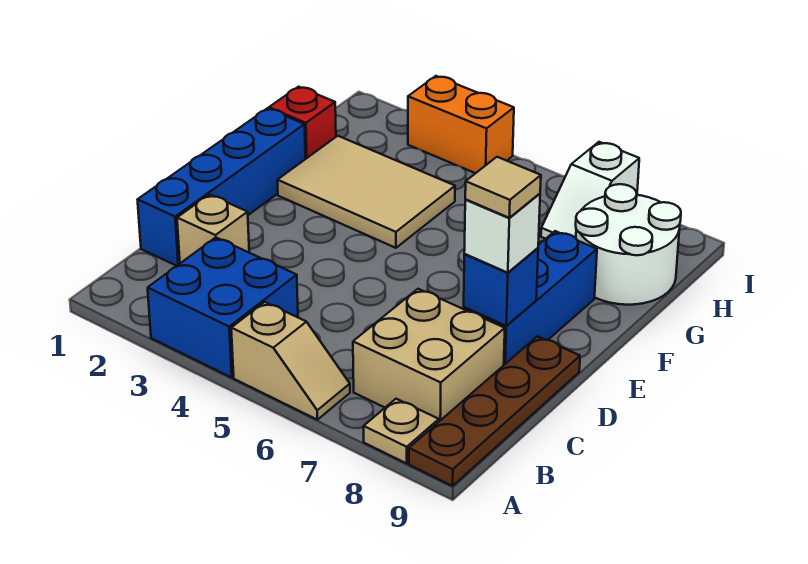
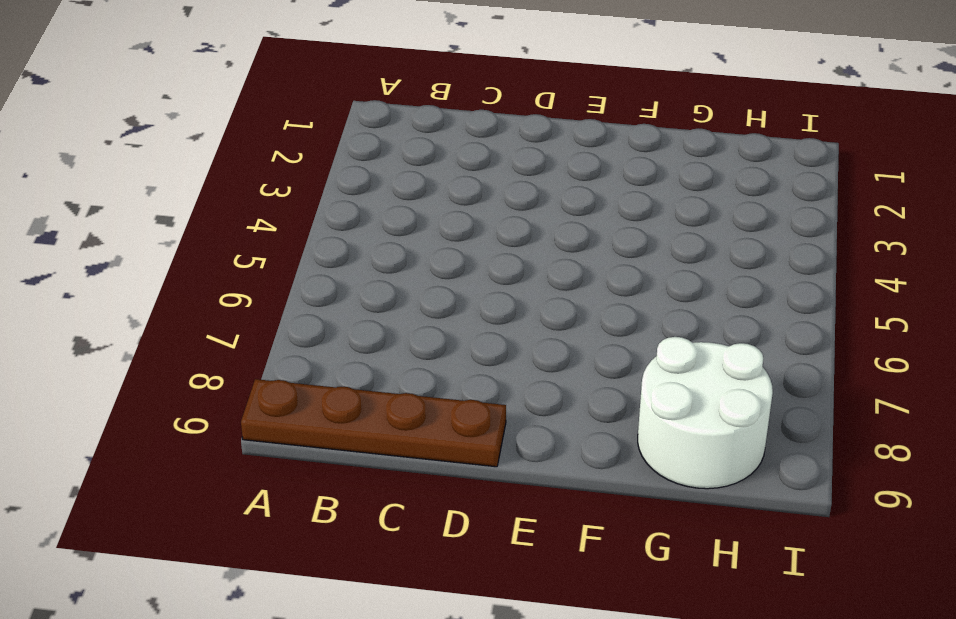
none -> blue brick A3:B4 level 1
none -> tan slope A5:A6 level 1 top 5
none -> tan plate A8 level 1

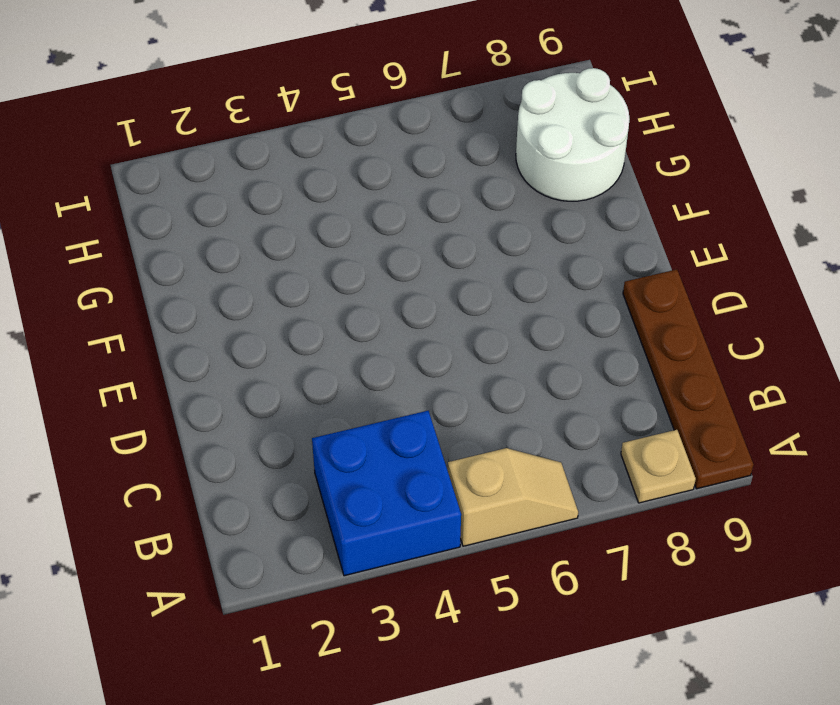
none -> tan brick B7:C8 level 1
none -> blue brick C1:F1 level 1
none -> tan brick C2 level 1

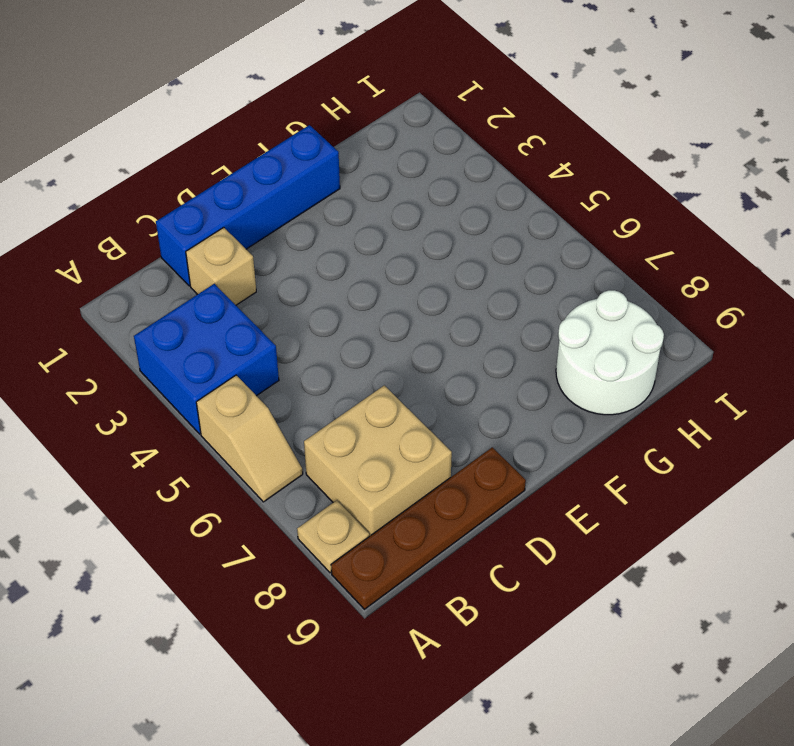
none -> blue brick D8:F8 level 1
none -> tan tile F2:G4 level 1
none -> red brick G1 level 1

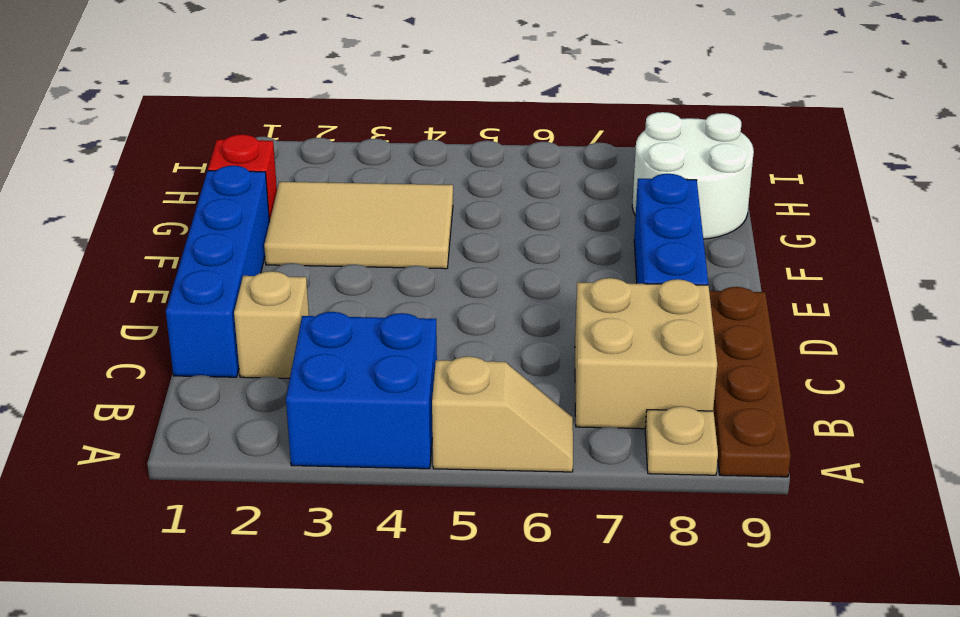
none -> white slope H7:I7 level 1 top I
none -> orange brick I3:I4 level 1
none -> blue brick D8 level 2

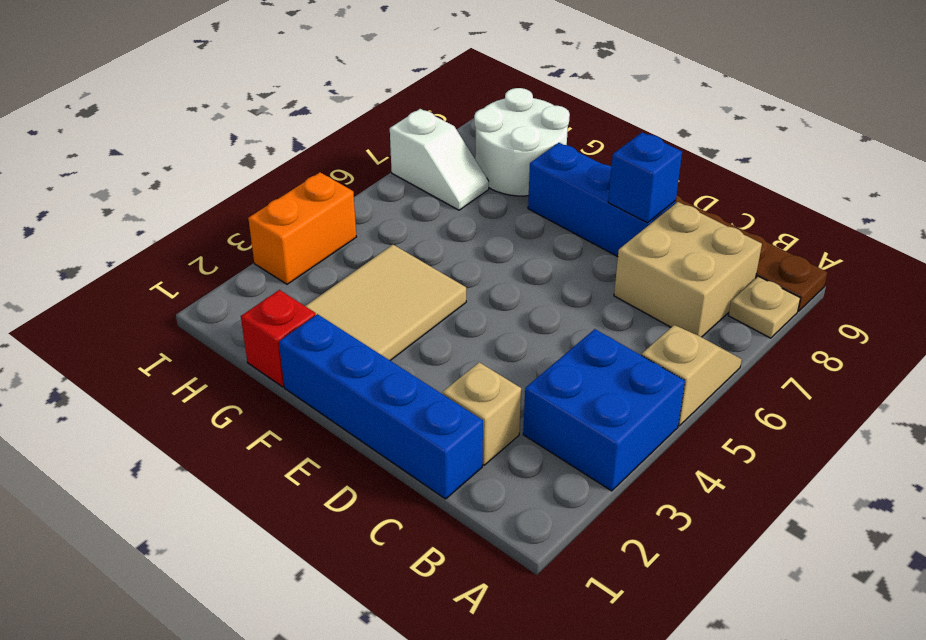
none -> white brick D8 level 3
none -> tan tile D8 level 4

